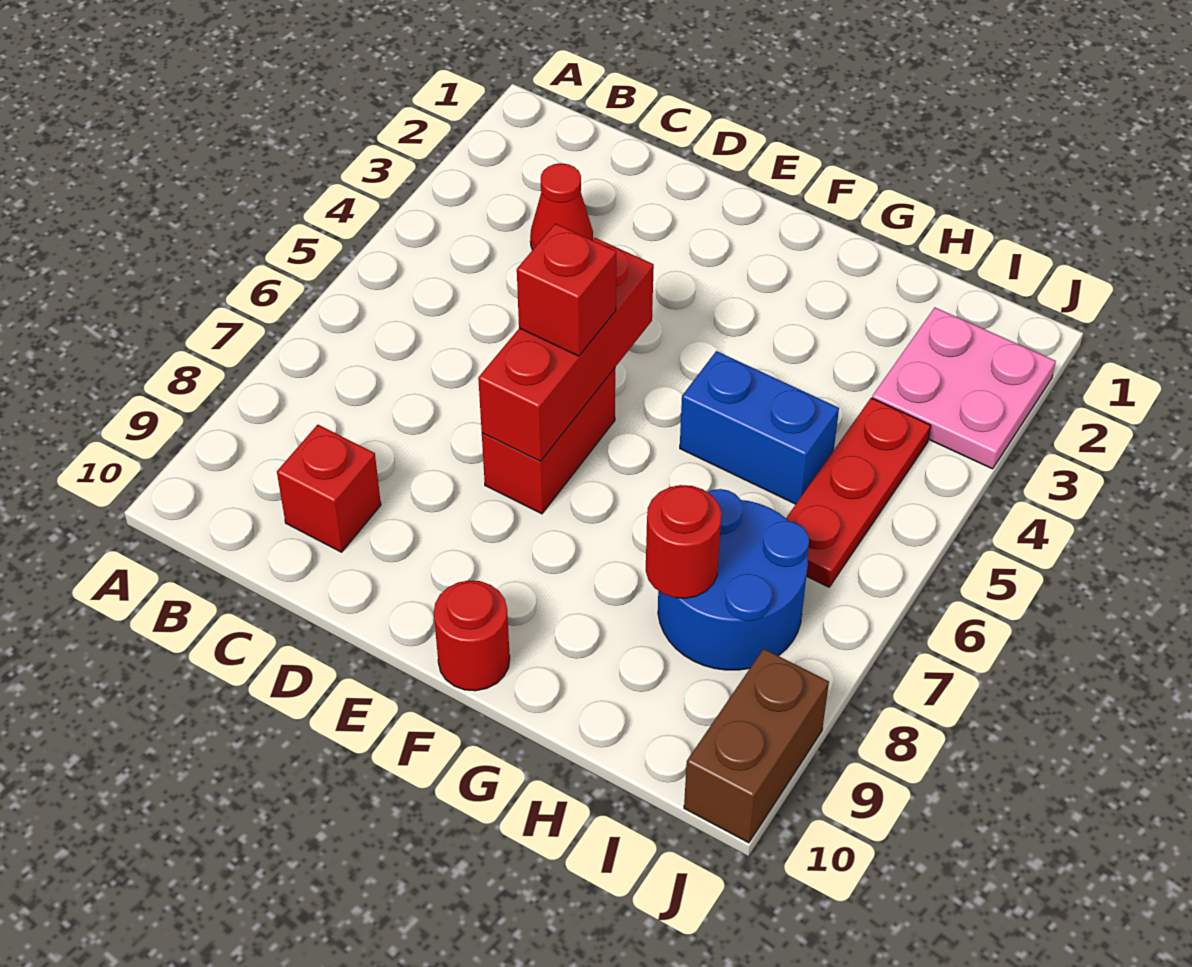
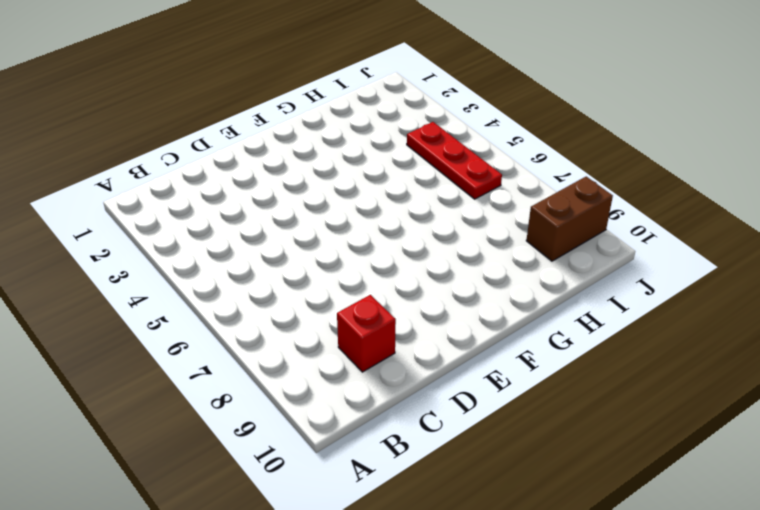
brown brick I9:J9 level 1 -> brown brick J9:J10 level 1
none -> red cone C3 level 1
none -> red brick E6:E7 level 1
none -> red round brick F10 level 1

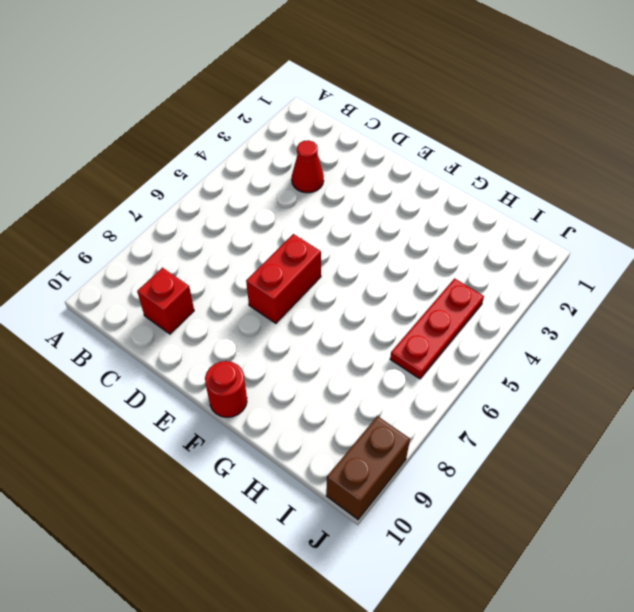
none -> blue brick G5:H5 level 1
none -> blue round brick H7:I8 level 1
none -> pink plate I2:J3 level 1

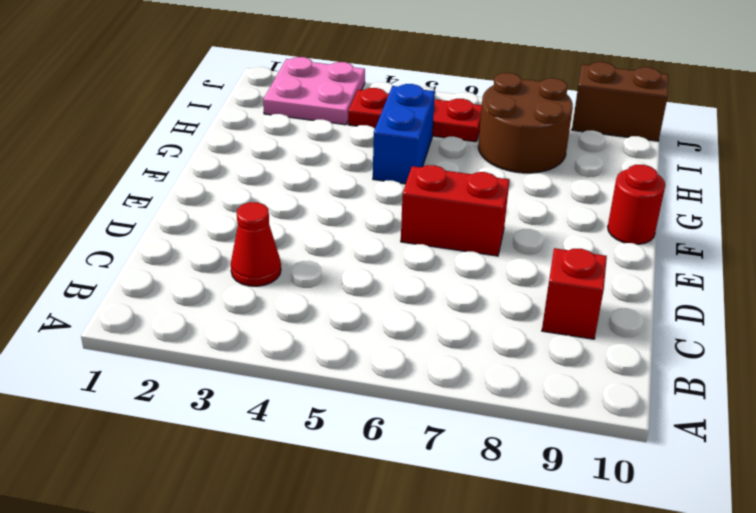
brown round brick H7:I8 level 1 -> blue round brick H7:I8 level 1
none -> red brick E5:E7 level 2
none -> red round brick H8 level 2
none -> red brick E6 level 3

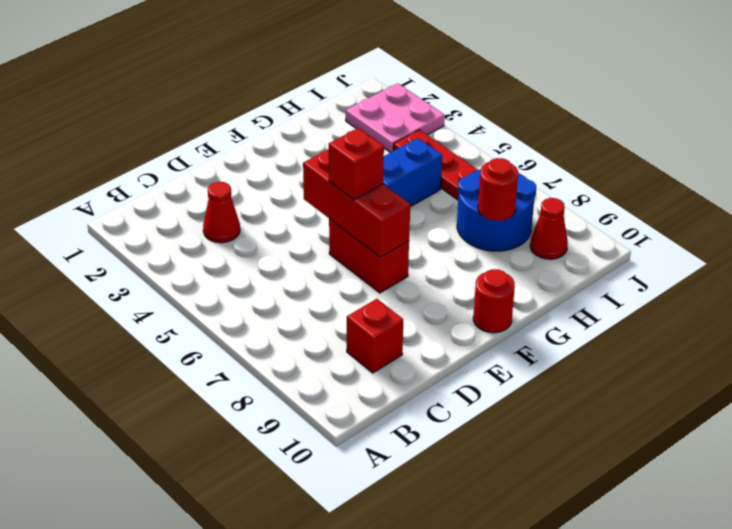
red cone I9 level 1 -> none
none -> brown brick J9:J10 level 1

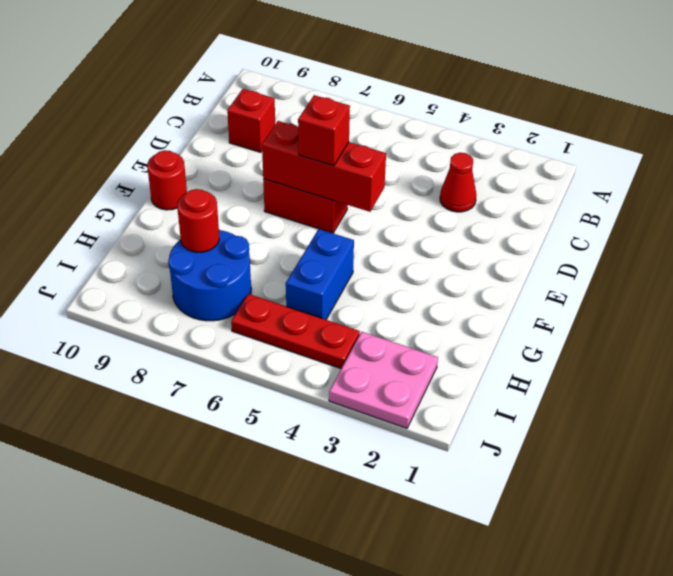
none -> brown brick J9:J10 level 1

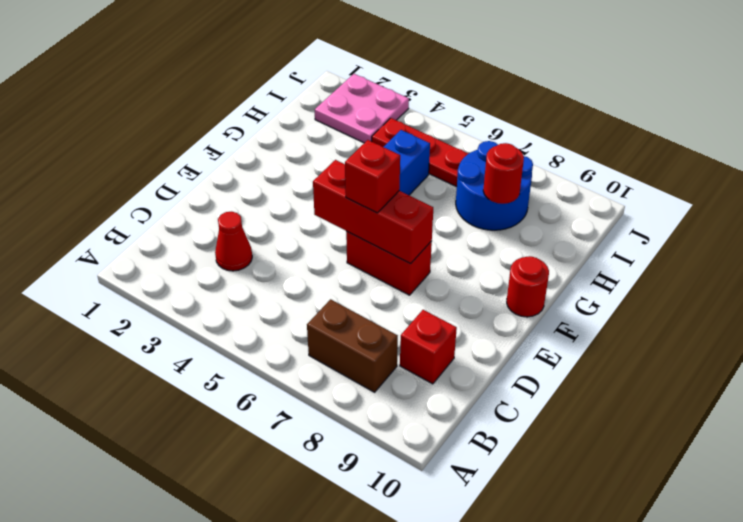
brown brick B7:B8 level 1 -> brown brick J9:J10 level 1

